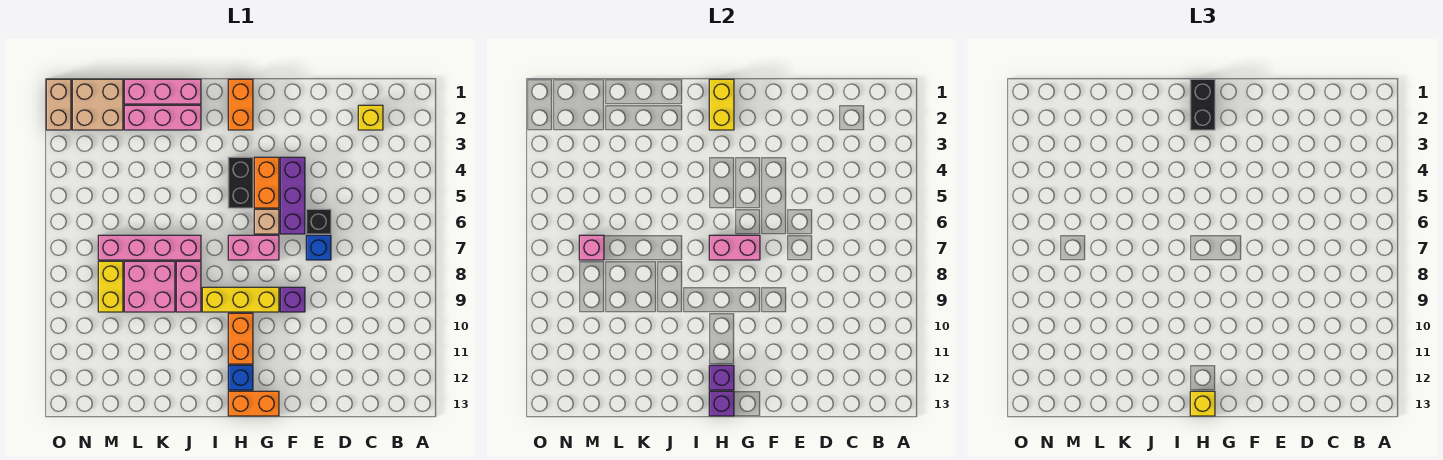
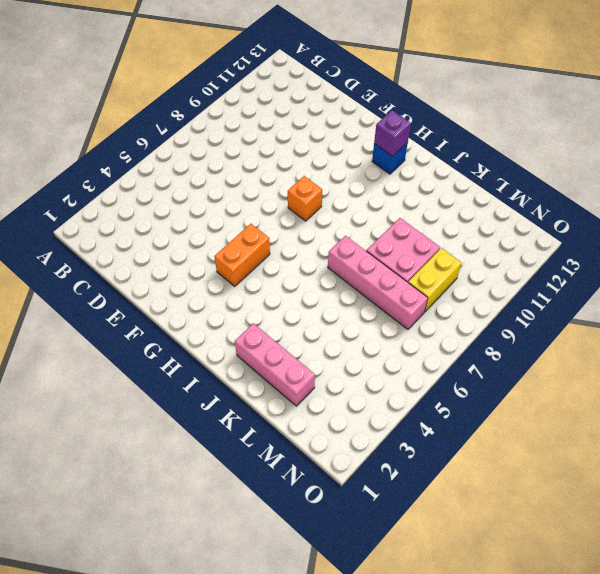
orange brick G8 level 1 -> none
none -> yellow brick C2 level 1
none -> black brick E6 level 1
none -> blue brick E7 level 1

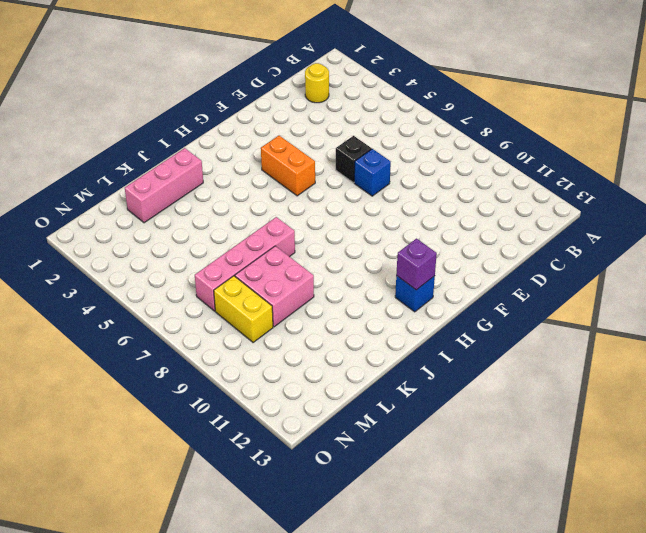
yellow round brick C2 level 1 -> yellow brick C2 level 1
none -> purple brick F4:F6 level 1
none -> purple brick F9 level 1
none -> tan brick G6 level 1

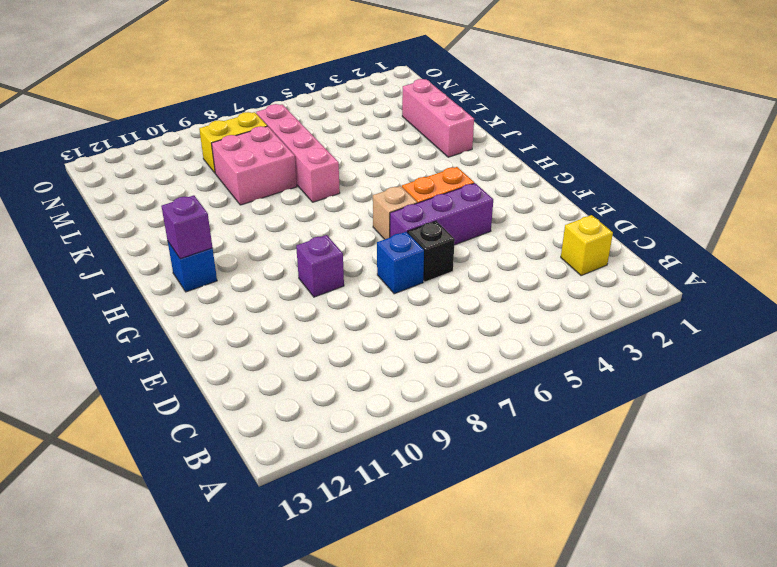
none -> pink brick G7:H7 level 1
none -> yellow brick G9:I9 level 1
none -> orange brick G13:H13 level 1

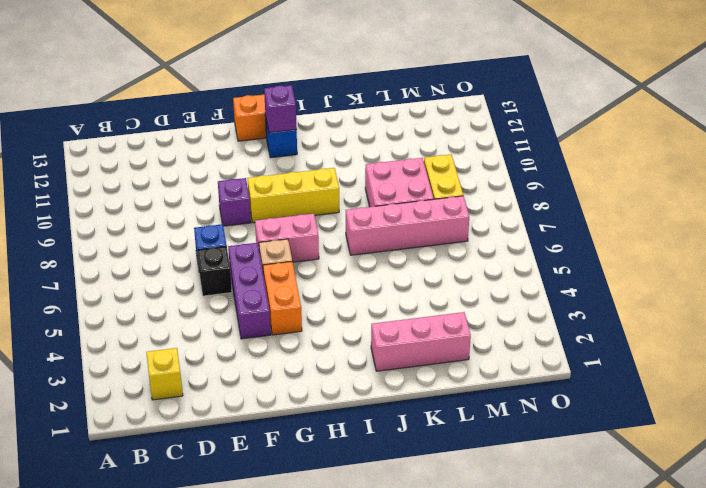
none -> orange brick H1:H2 level 1
none -> black brick H4:H5 level 1
none -> orange brick H10:H11 level 1

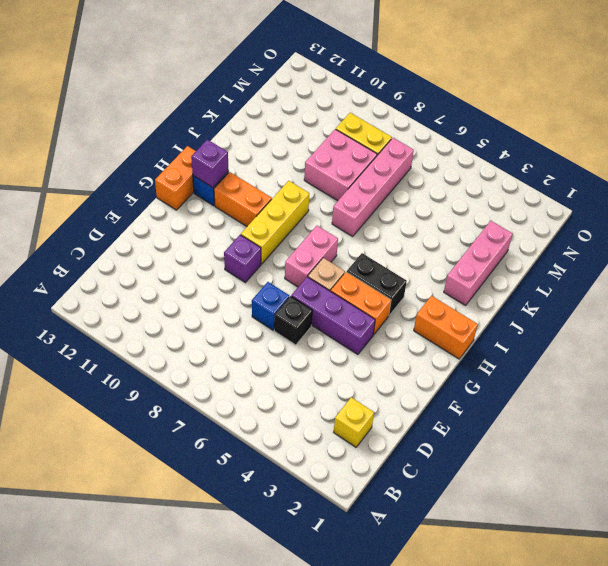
none -> pink brick J1:L1 level 1
none -> pink brick J8:J9 level 1
none -> tan brick M1:N2 level 1

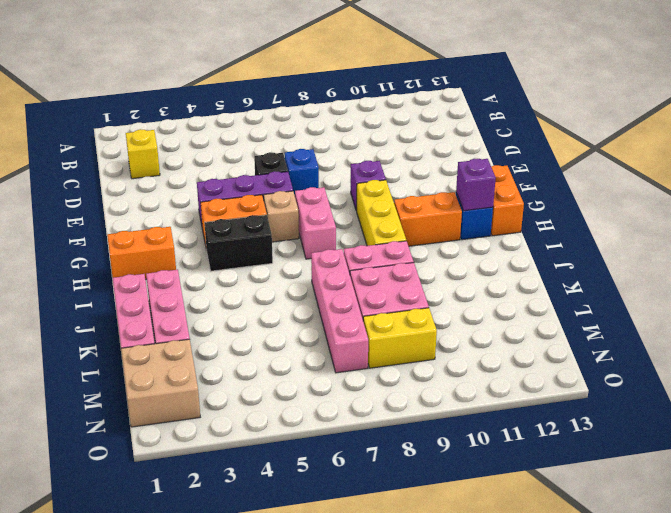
none -> tan brick O1:O2 level 1
none -> pink brick G7:H7 level 2
none -> yellow brick H1:H2 level 2

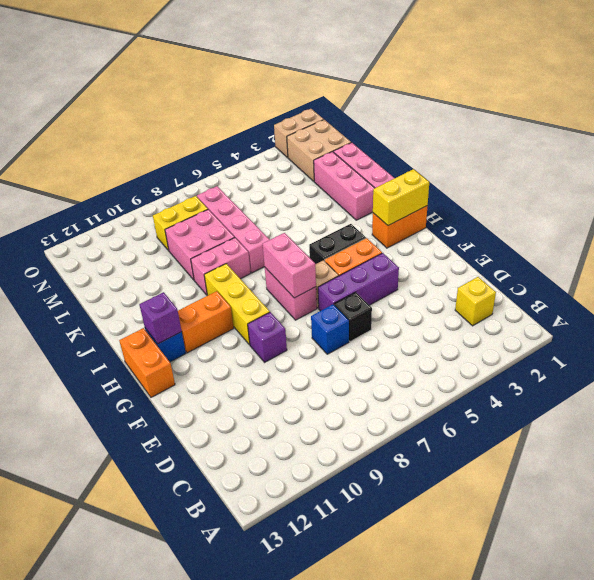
none -> purple brick H13 level 2
none -> pink brick M7 level 2
none -> black brick H1:H2 level 3

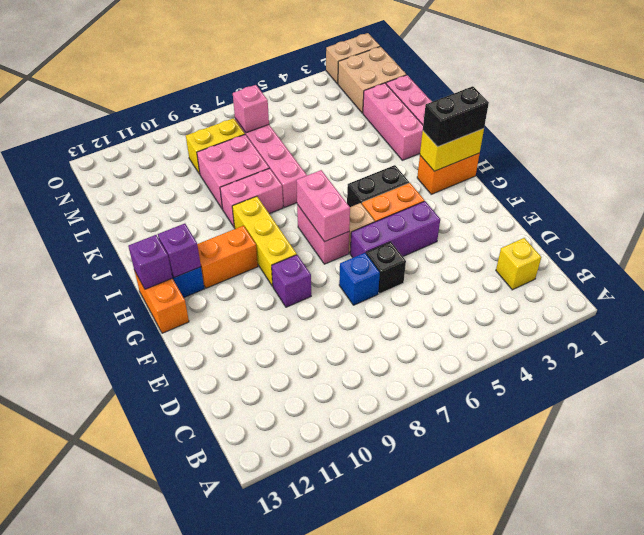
none -> yellow brick H13 level 3

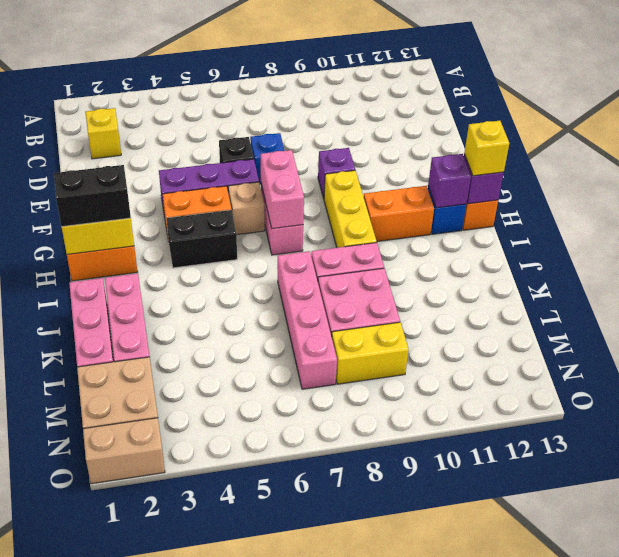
none -> pink brick M7 level 2

